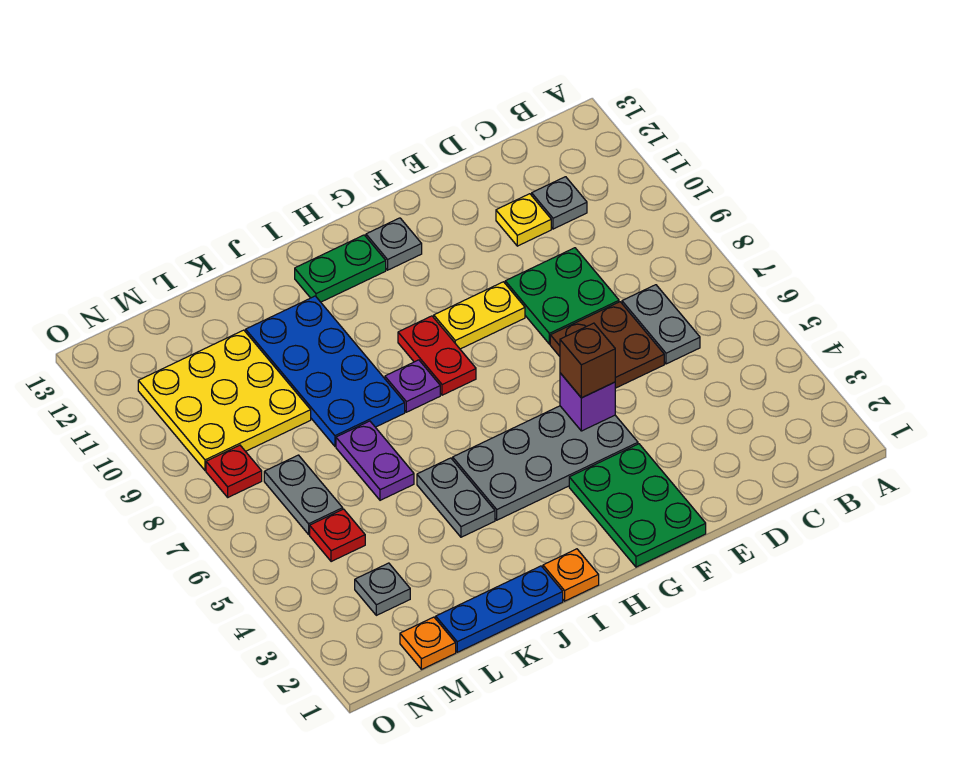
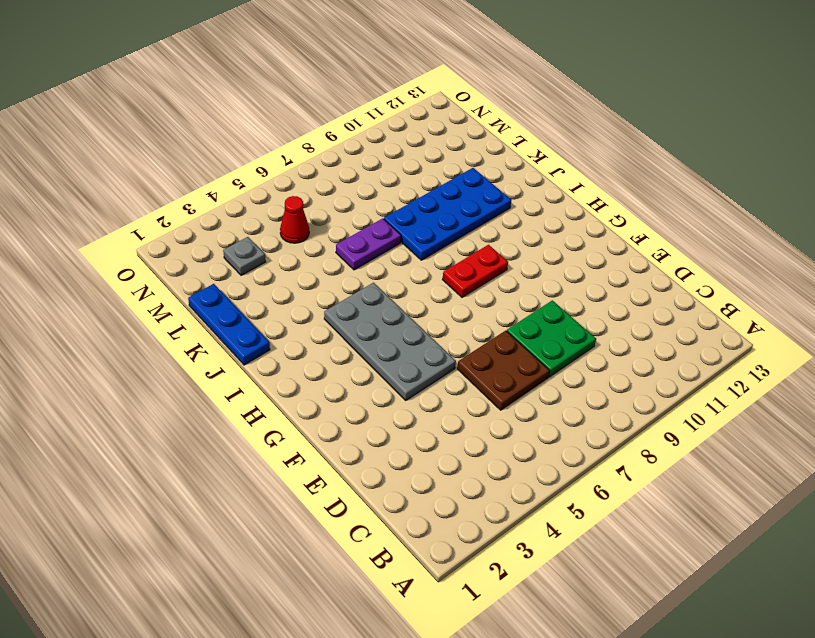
red cone M5 level 1 -> red plate M5 level 1
none -> grey plate C6:C7 level 1
none -> grey plate C11 level 1
none -> yellow plate D11 level 1

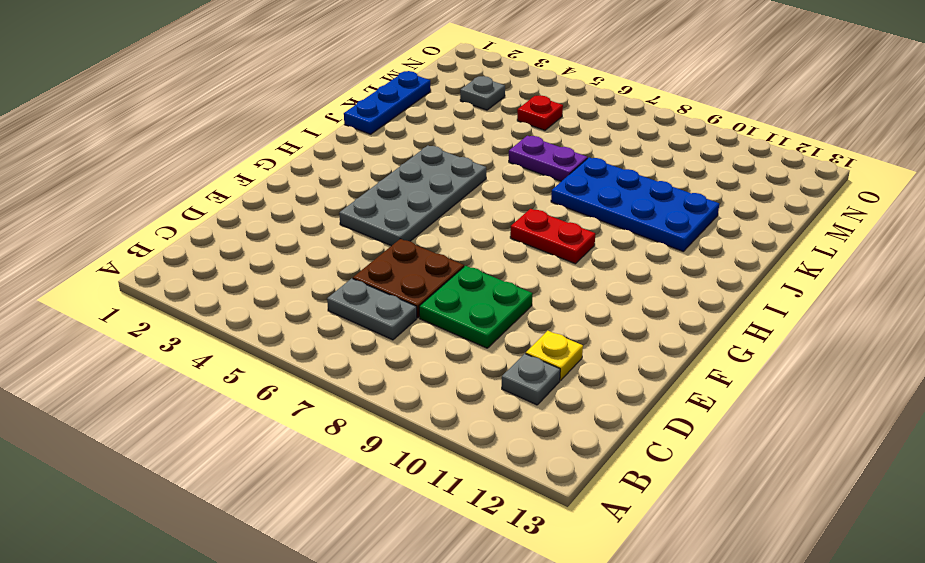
none -> green plate F1:G3 level 1
none -> yellow plate F9:G9 level 1
none -> grey plate G12 level 1

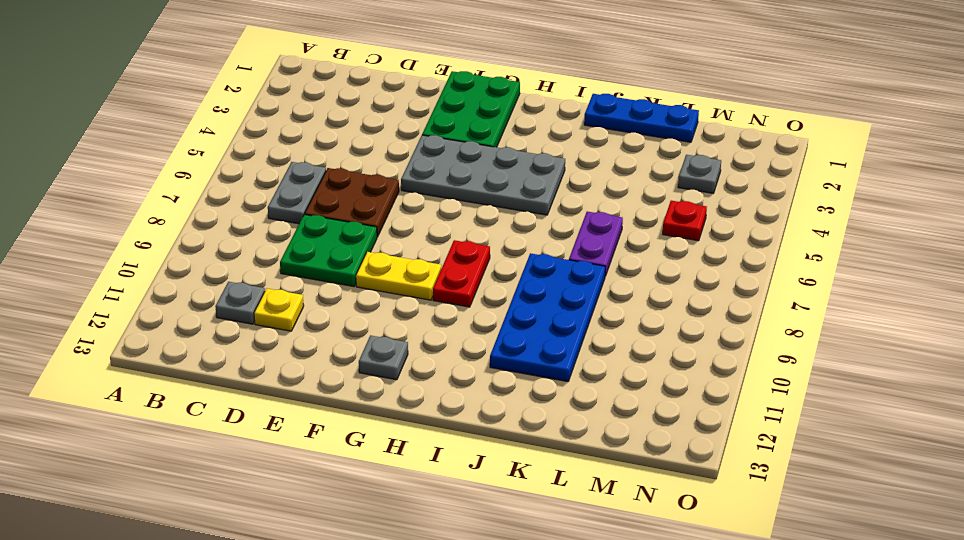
none -> green plate H12:I12 level 1
none -> orange plate I1 level 1
none -> purple plate I8 level 1

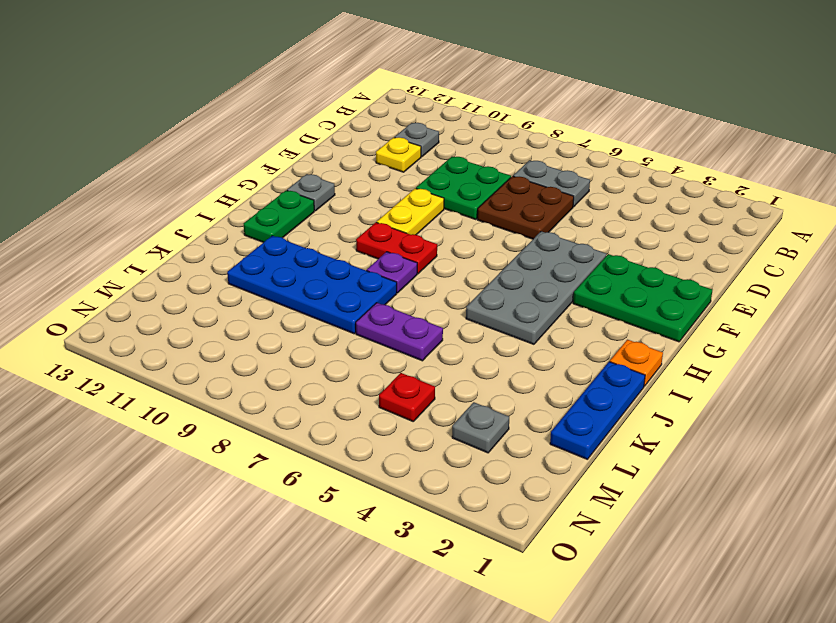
none -> grey plate J4:J5 level 1
none -> yellow plate L9:N11 level 1
none -> orange plate M1 level 1

